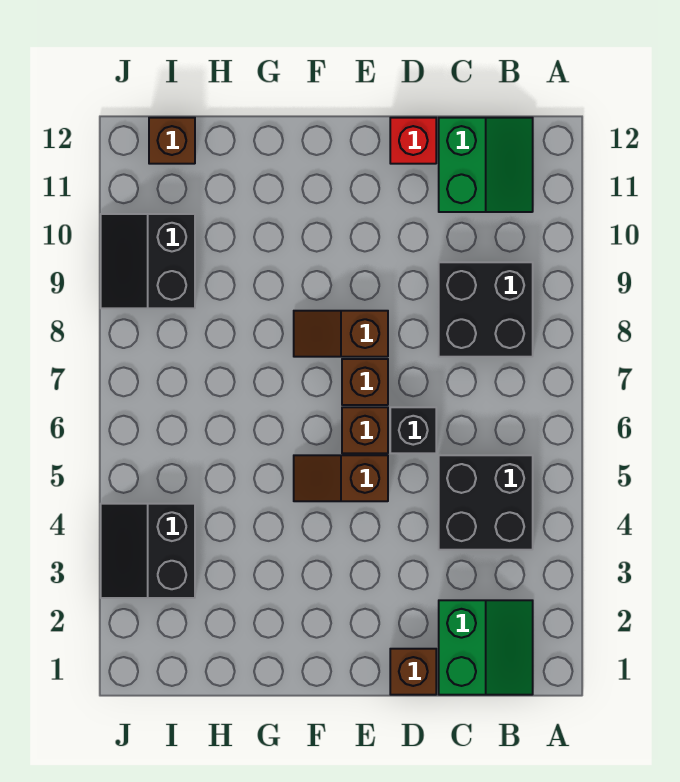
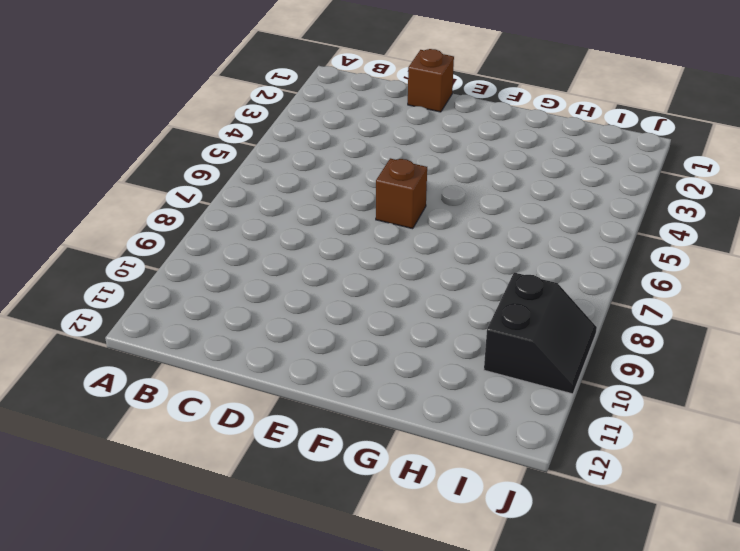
none -> green slope B1:C2 level 1 top C
none -> black brick B4:C5 level 1
none -> black brick B8:C9 level 1

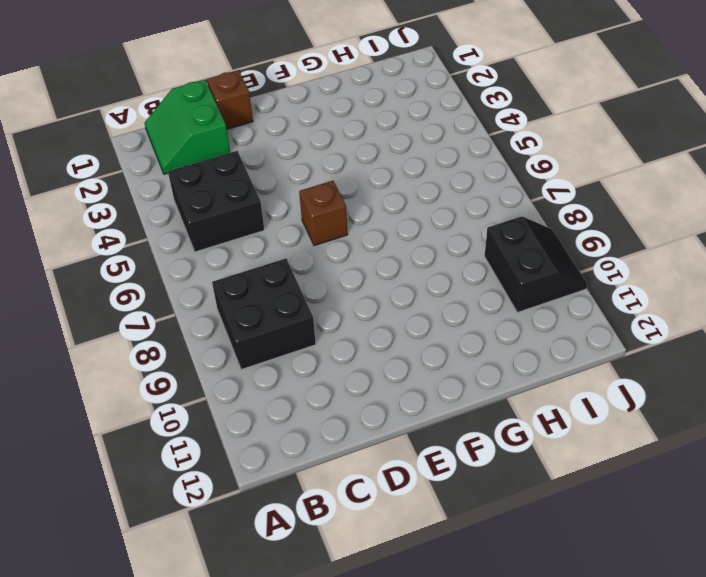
none -> green slope B11:C12 level 1 top C
none -> black brick D6 level 1
none -> red brick D12 level 1

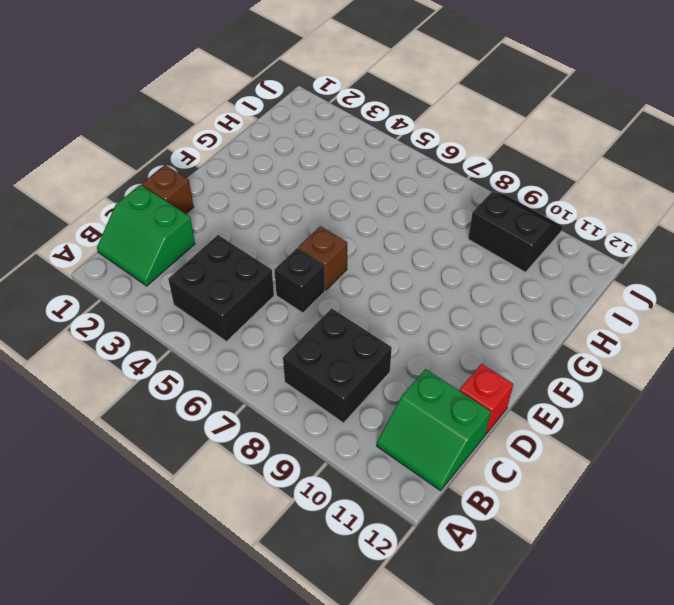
none -> brown slope E5:F5 level 1 top E
none -> brown brick E7 level 1
none -> brown slope E8:F8 level 1 top E

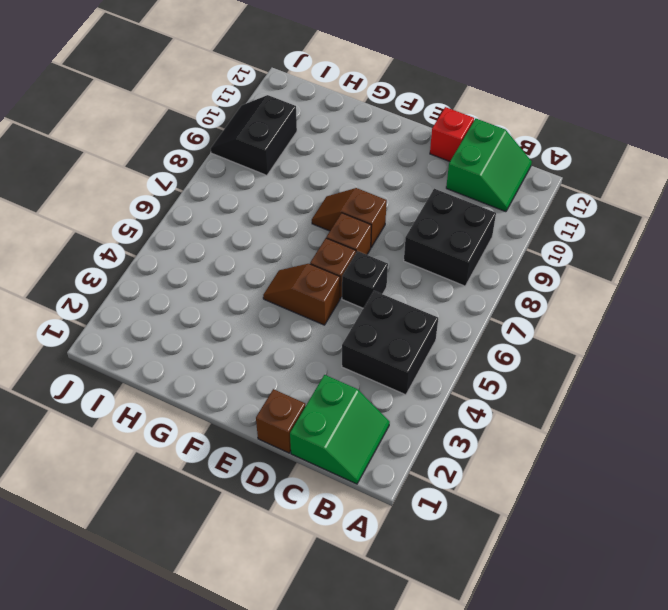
none -> black slope I3:J4 level 1 top I
none -> brown brick I12 level 1

